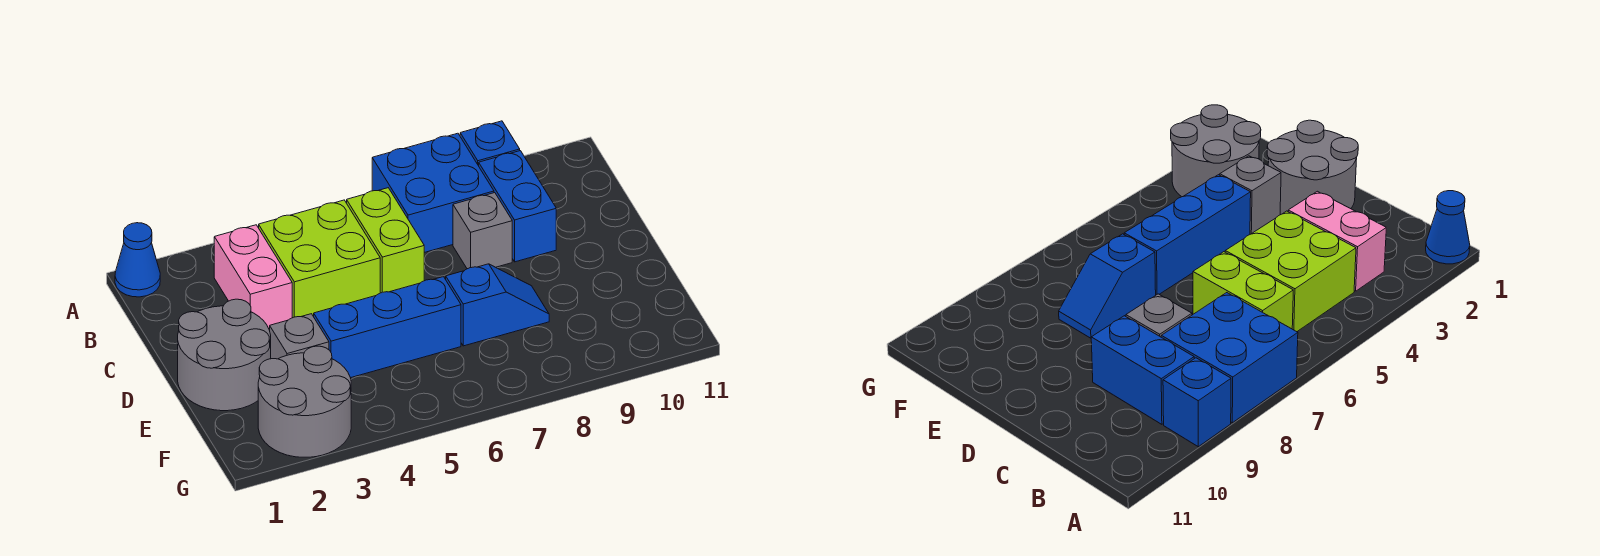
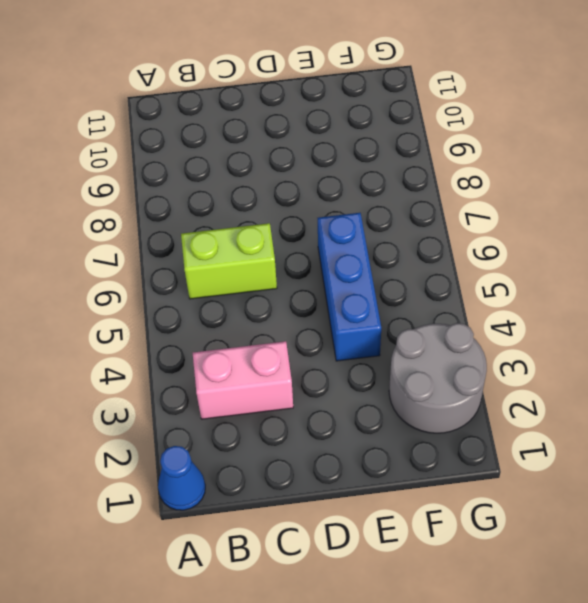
none -> blue brick A7:B8 level 1
none -> blue brick A9 level 1
none -> lime brick B4:C5 level 1

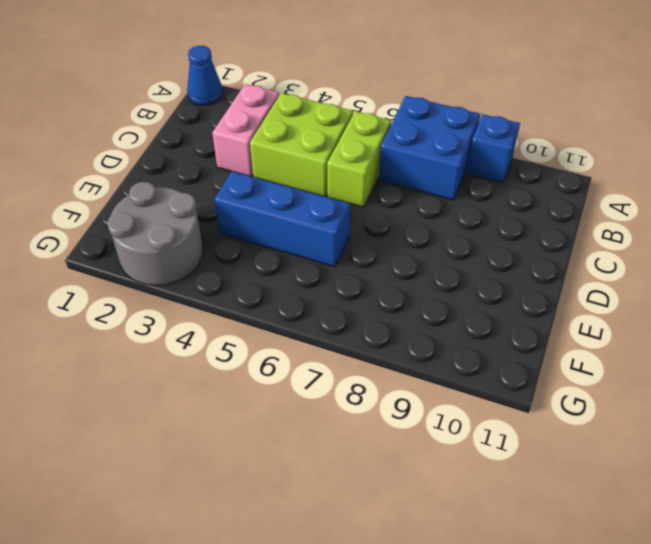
none -> blue brick B9:C9 level 1
none -> grey brick C8 level 1
none -> grey round brick D1:E2 level 1

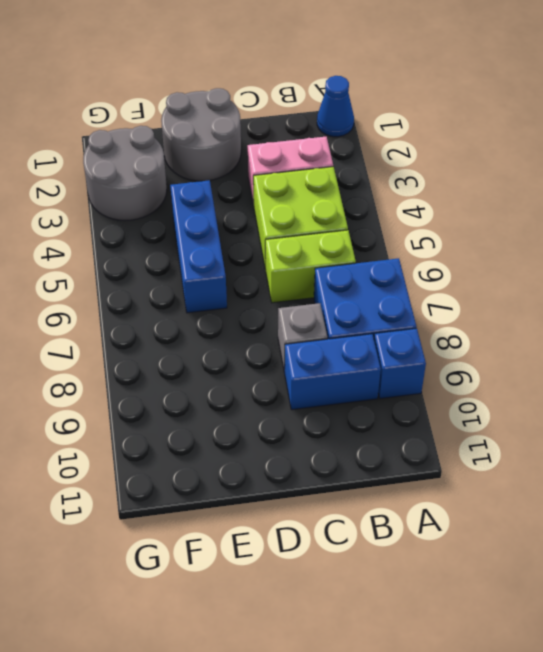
none -> grey brick E3 level 1
none -> blue slope E7:E8 level 1 top 7

